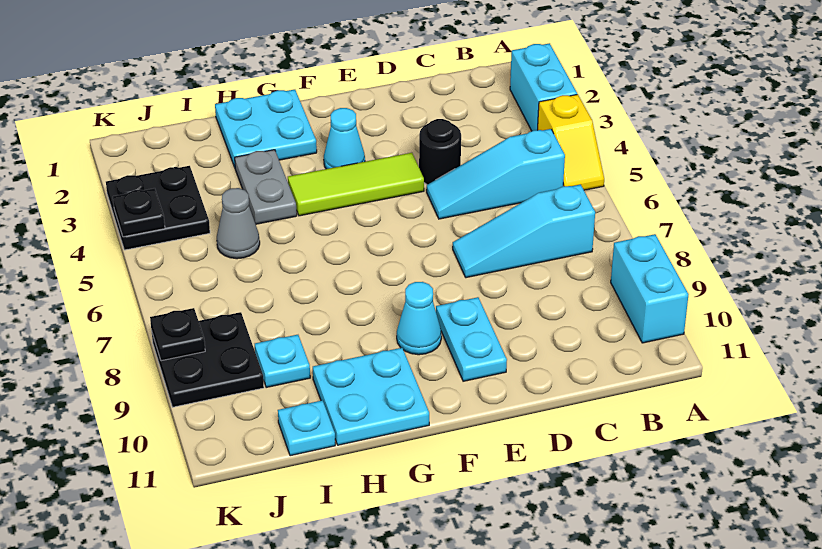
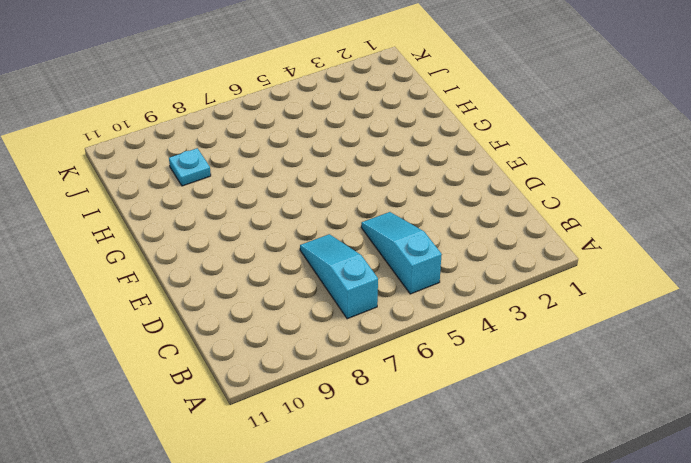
none -> cyan brick A2:A3 level 1
none -> yellow slope A4:A5 level 1 top 4
none -> cyan brick A9:A10 level 1

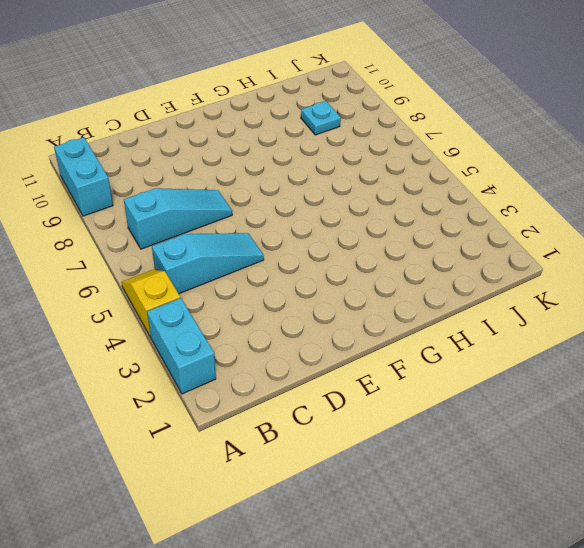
none -> black round brick D4 level 1
none -> lime tile E4:G4 level 1
none -> cyan plate E9:E10 level 1

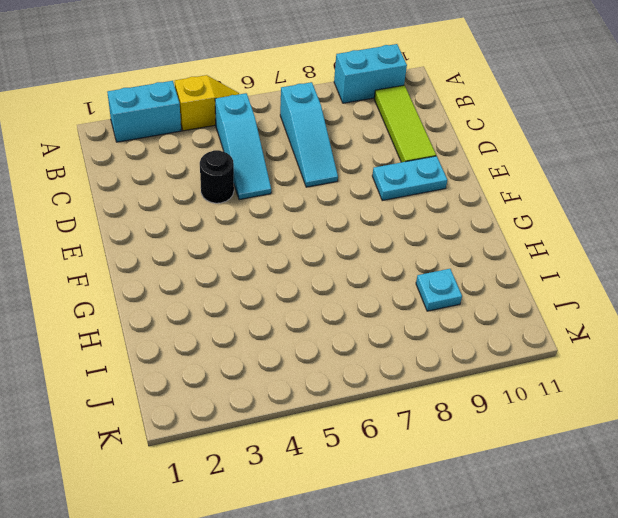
lime tile B10:D10 level 1 -> lime tile E4:G4 level 1
none -> cyan cone F3 level 1
none -> cyan cone F9 level 1
none -> cyan plate G1:H2 level 1

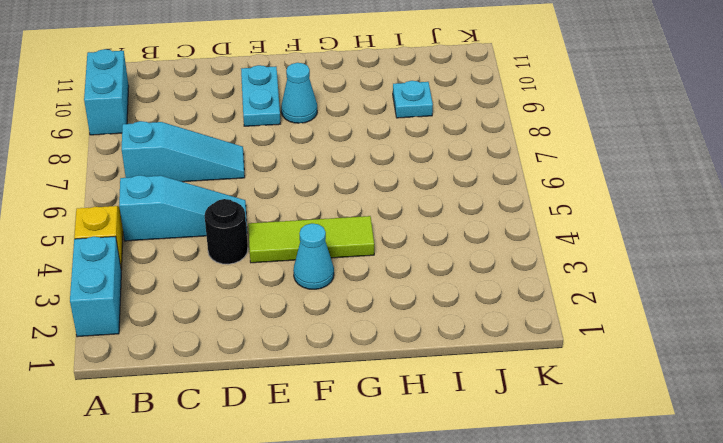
none -> cyan plate G1:H2 level 1
none -> cyan plate G10:H11 level 1
none -> grey plate H3:H4 level 1

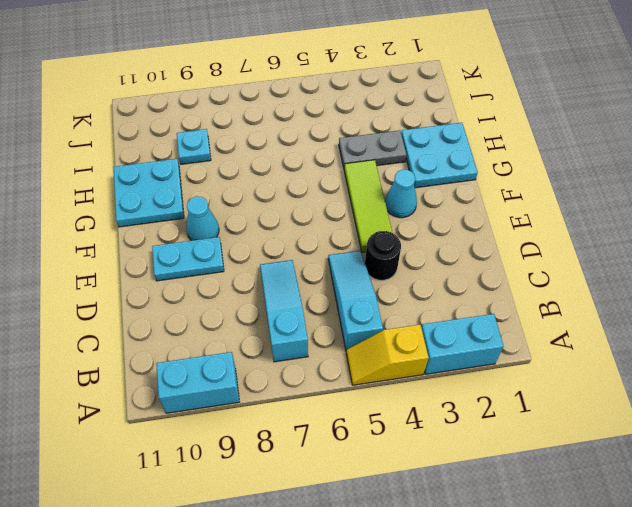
none -> grey cone I5 level 1
none -> cyan plate I11 level 1
none -> black plate J3:K4 level 1

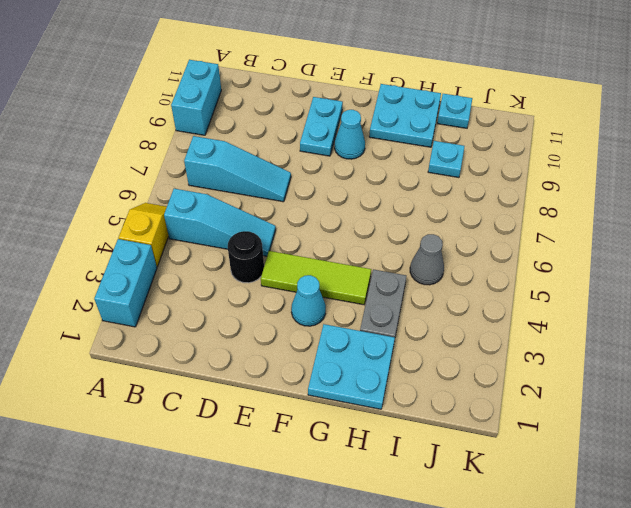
none -> black plate J3:K4 level 1
none -> black plate J8:K9 level 1
none -> black plate K4 level 2

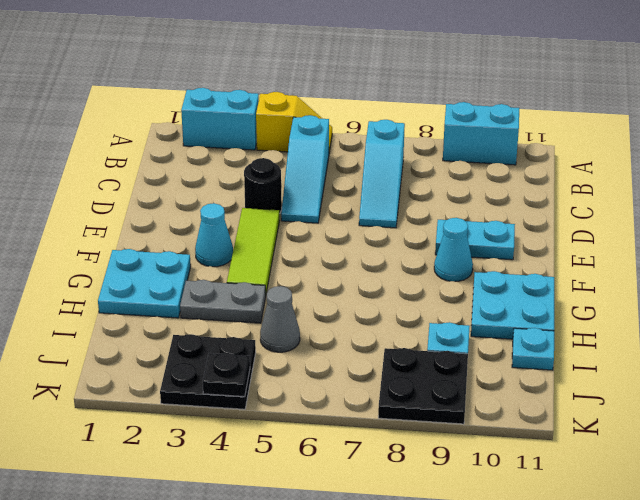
none -> black plate K8 level 2

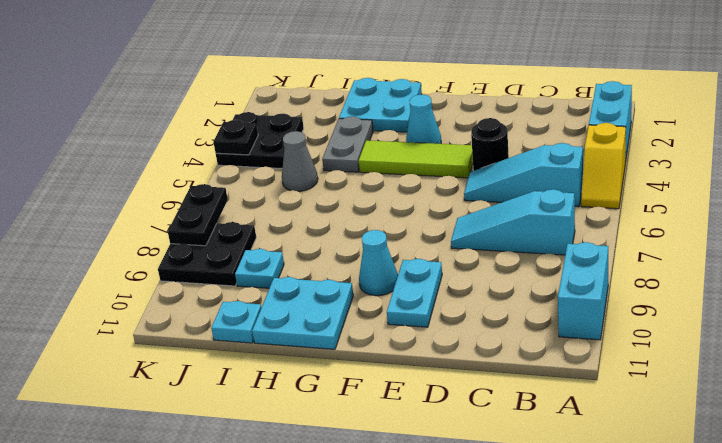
black plate K7:K8 level 2 -> black plate K8 level 2

